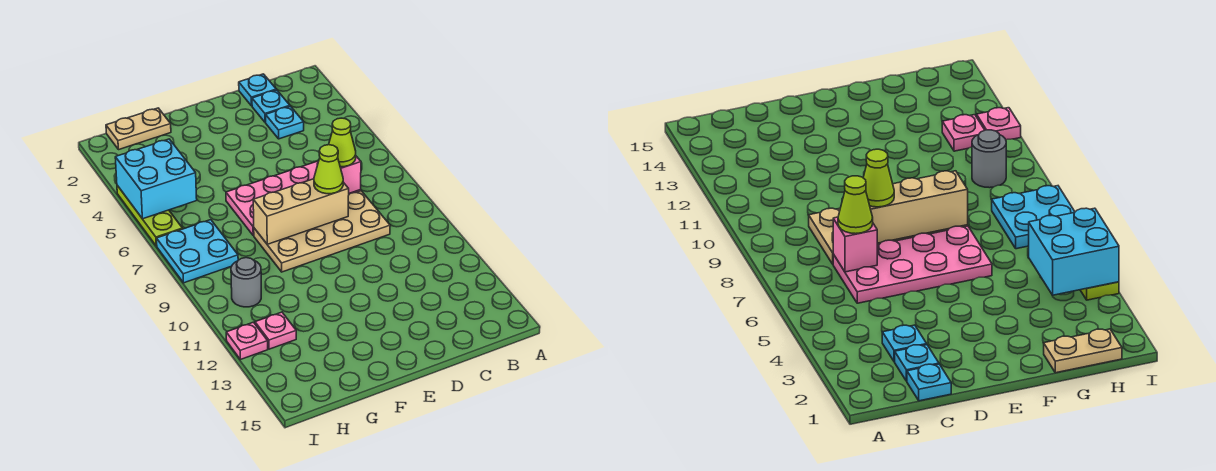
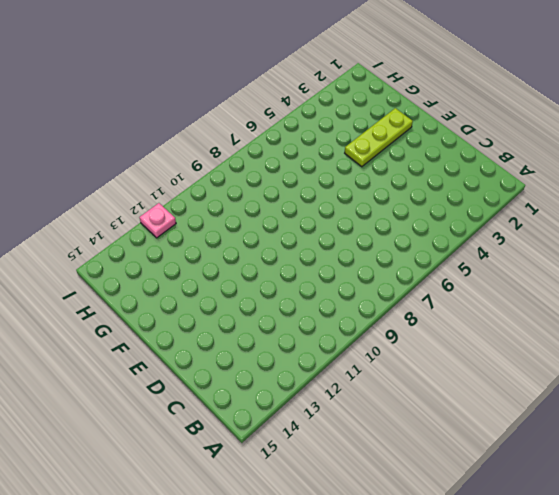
lime plate F2:F4 level 1 -> lime plate I4:I6 level 1
none -> cyan plate C1 level 1
none -> cyan plate C2 level 1
none -> cyan plate C3 level 1

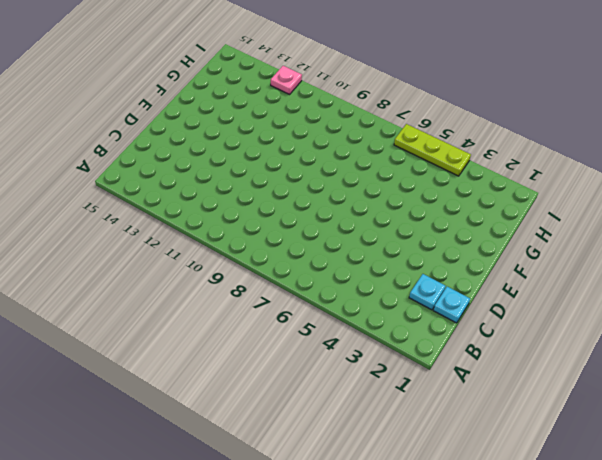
none -> cyan plate C3 level 1
none -> pink plate C6:F7 level 1
none -> tan plate C8:F9 level 1

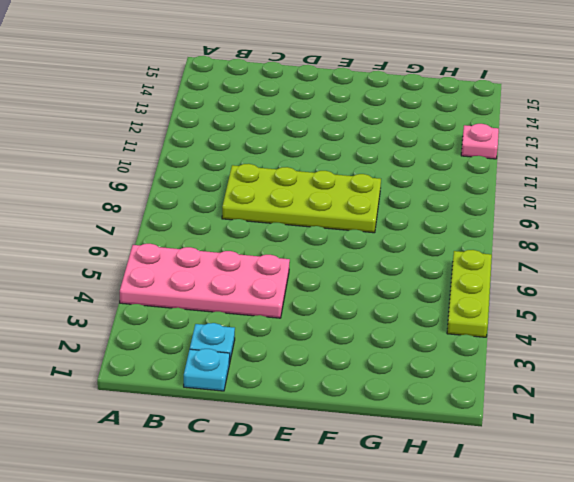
pink plate A4:D5 level 1 -> pink plate C6:F7 level 1
lime plate C8:F9 level 1 -> tan plate C8:F9 level 1
none -> cyan plate C3 level 1
none -> tan plate G1:H1 level 1
none -> cyan plate H7:I8 level 1

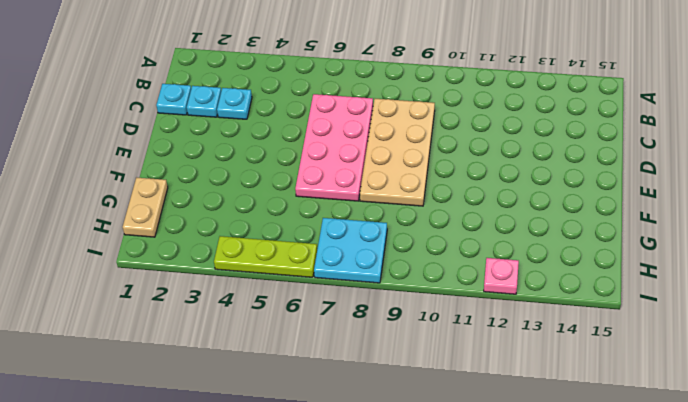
none -> grey round brick H10 level 1
none -> pink plate H12 level 1
none -> pink brick C7 level 2

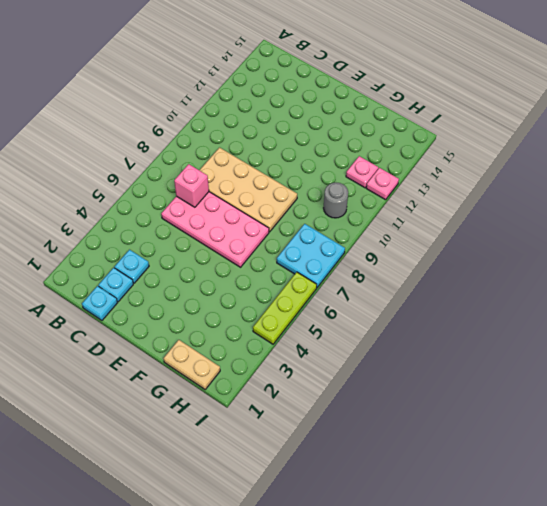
none -> tan brick D8:F8 level 2
none -> cyan brick H4:I5 level 2
none -> lime cone C7 level 3

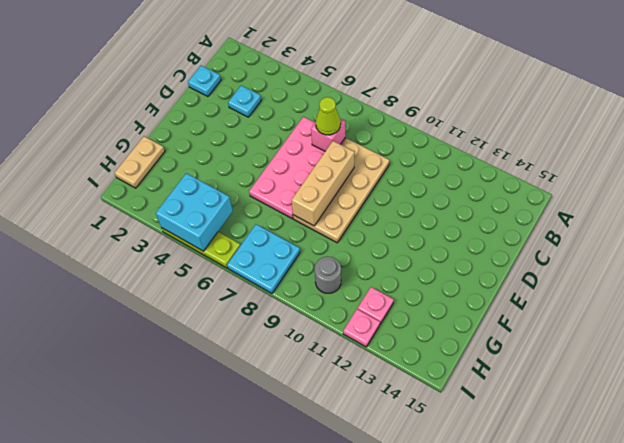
none -> cyan plate C2 level 1
none -> lime cone D8 level 3

